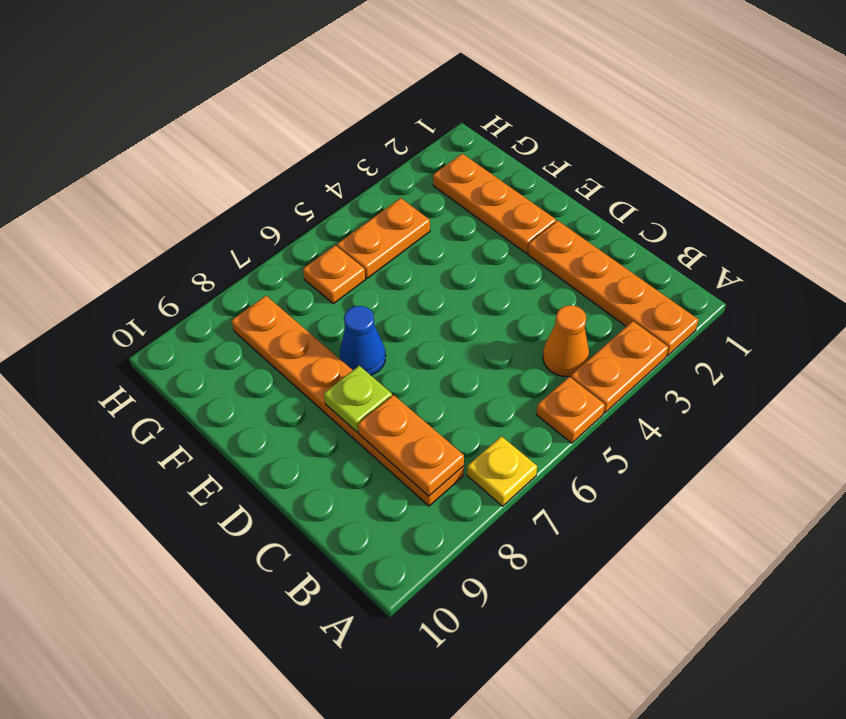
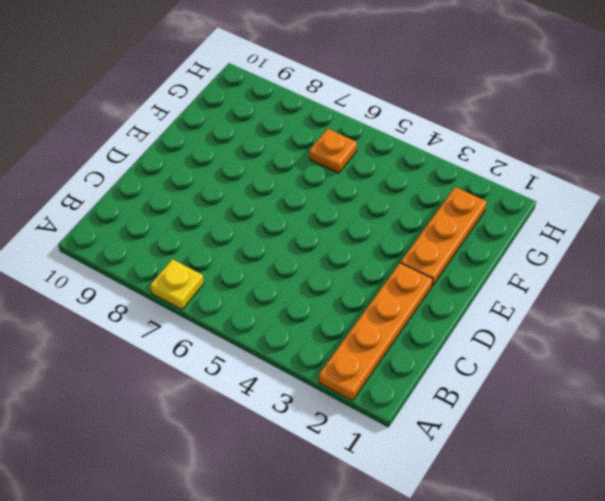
none -> orange plate A3:A4 level 1
none -> orange plate A5 level 1
none -> orange cone B4 level 1

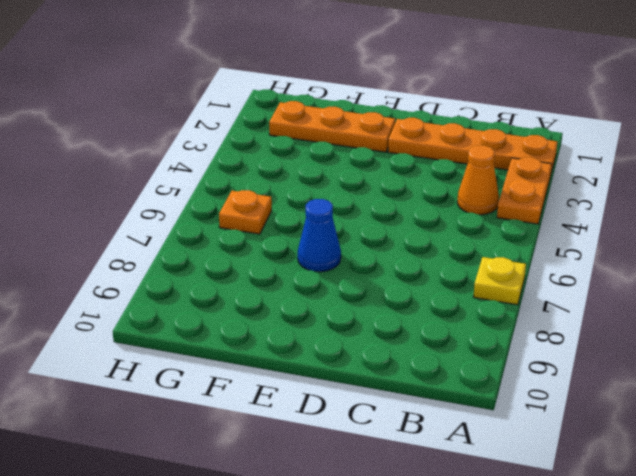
none -> orange plate A5 level 1
none -> orange plate B8:G8 level 1
none -> orange plate G4:G5 level 1

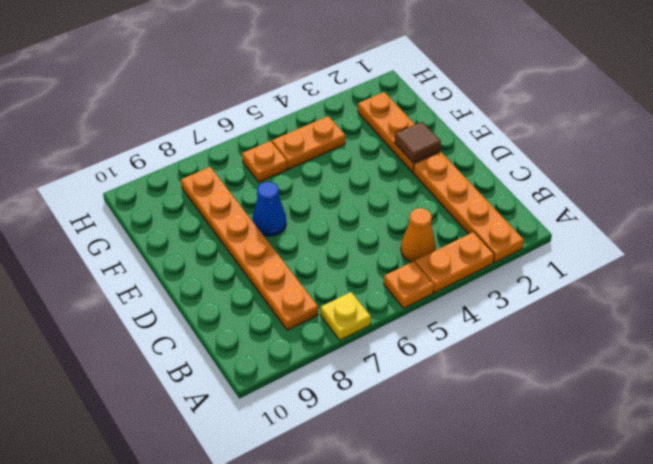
brown tile E2 level 2 -> none
none -> orange plate B8:C8 level 2
none -> lime plate D8 level 2

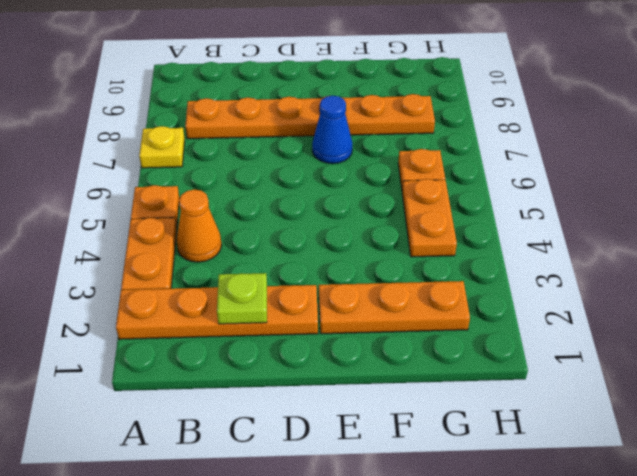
lime plate C2 level 2 -> lime plate D8 level 2
none -> orange plate B8:C8 level 2

